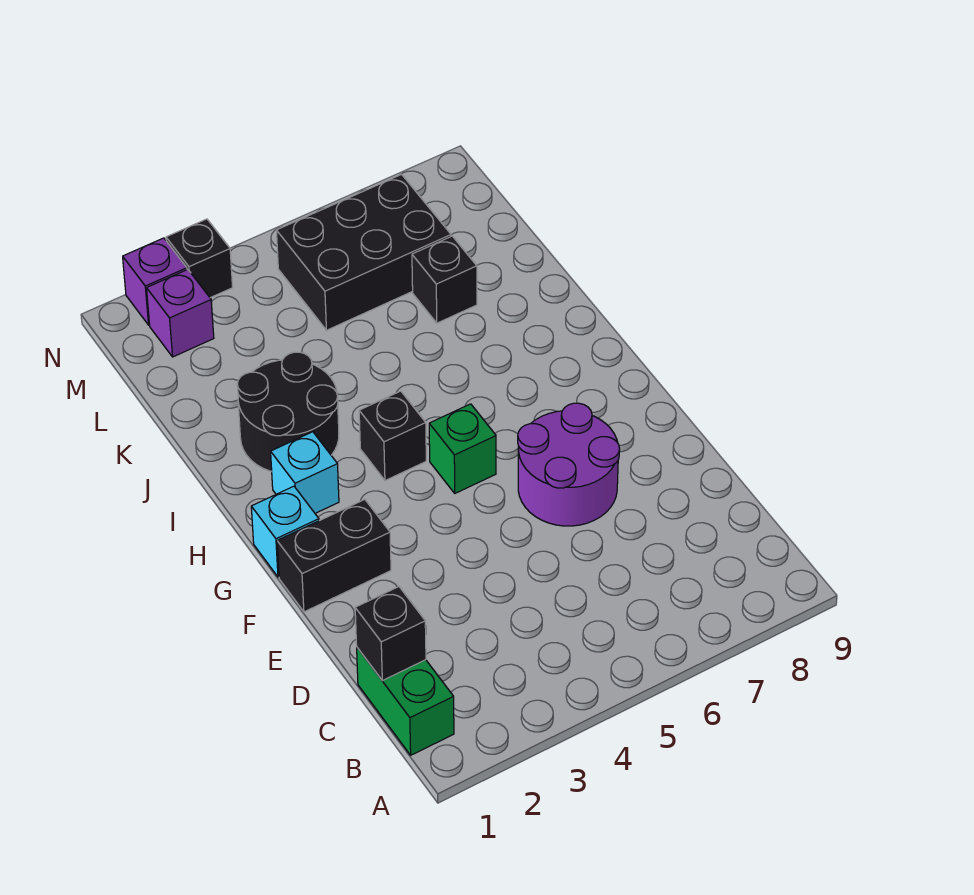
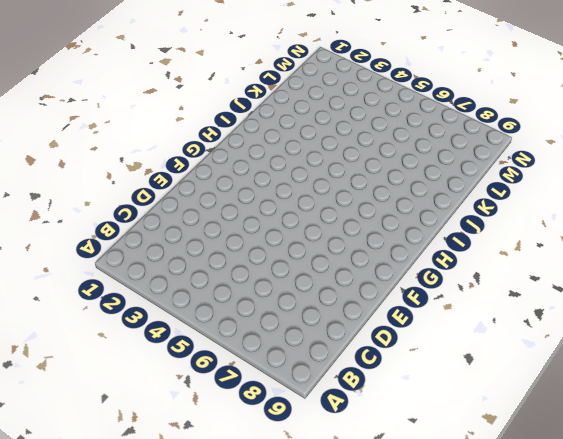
none -> green brick B1:C1 level 1
none -> purple round brick E6:F7 level 1
none -> black brick F1:F2 level 1

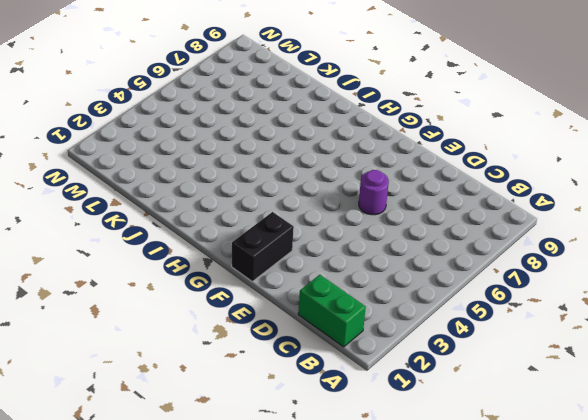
purple round brick E6 level 1 -> purple round brick E6:F7 level 1
none -> cyan brick G1 level 1
none -> green brick G5 level 1
none -> cyan brick H2 level 1

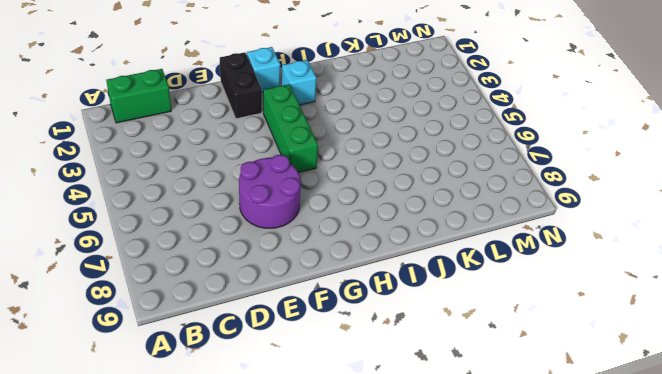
green brick G3:G5 level 1 -> green brick G5 level 1
none -> black brick H4 level 1
none -> black round brick I2:J3 level 1
none -> black brick K7 level 1

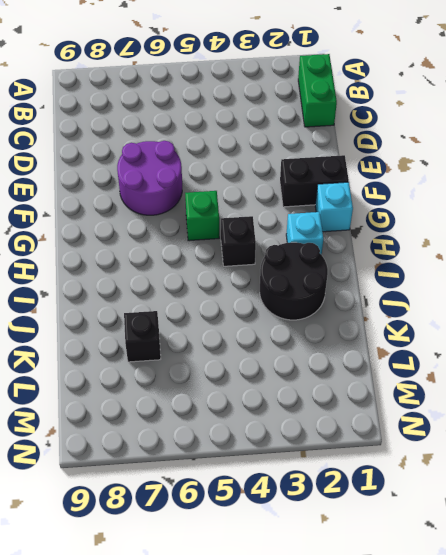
none -> black brick L5:M7 level 1
none -> purple brick M2 level 1
none -> purple brick N2 level 1

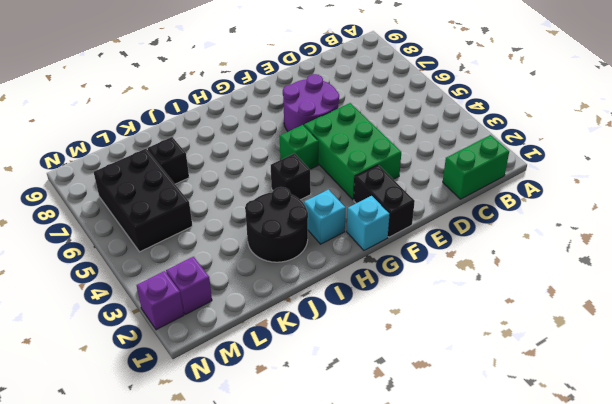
green brick E3:F5 level 1 -> none
none -> black brick N3 level 1
none -> black brick C1 level 2

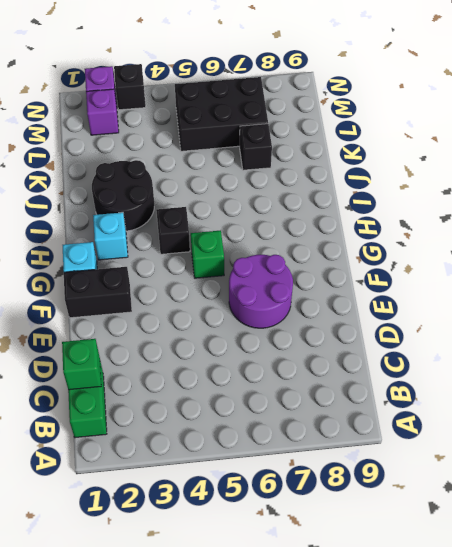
green brick C1 level 2 -> black brick C1 level 2

